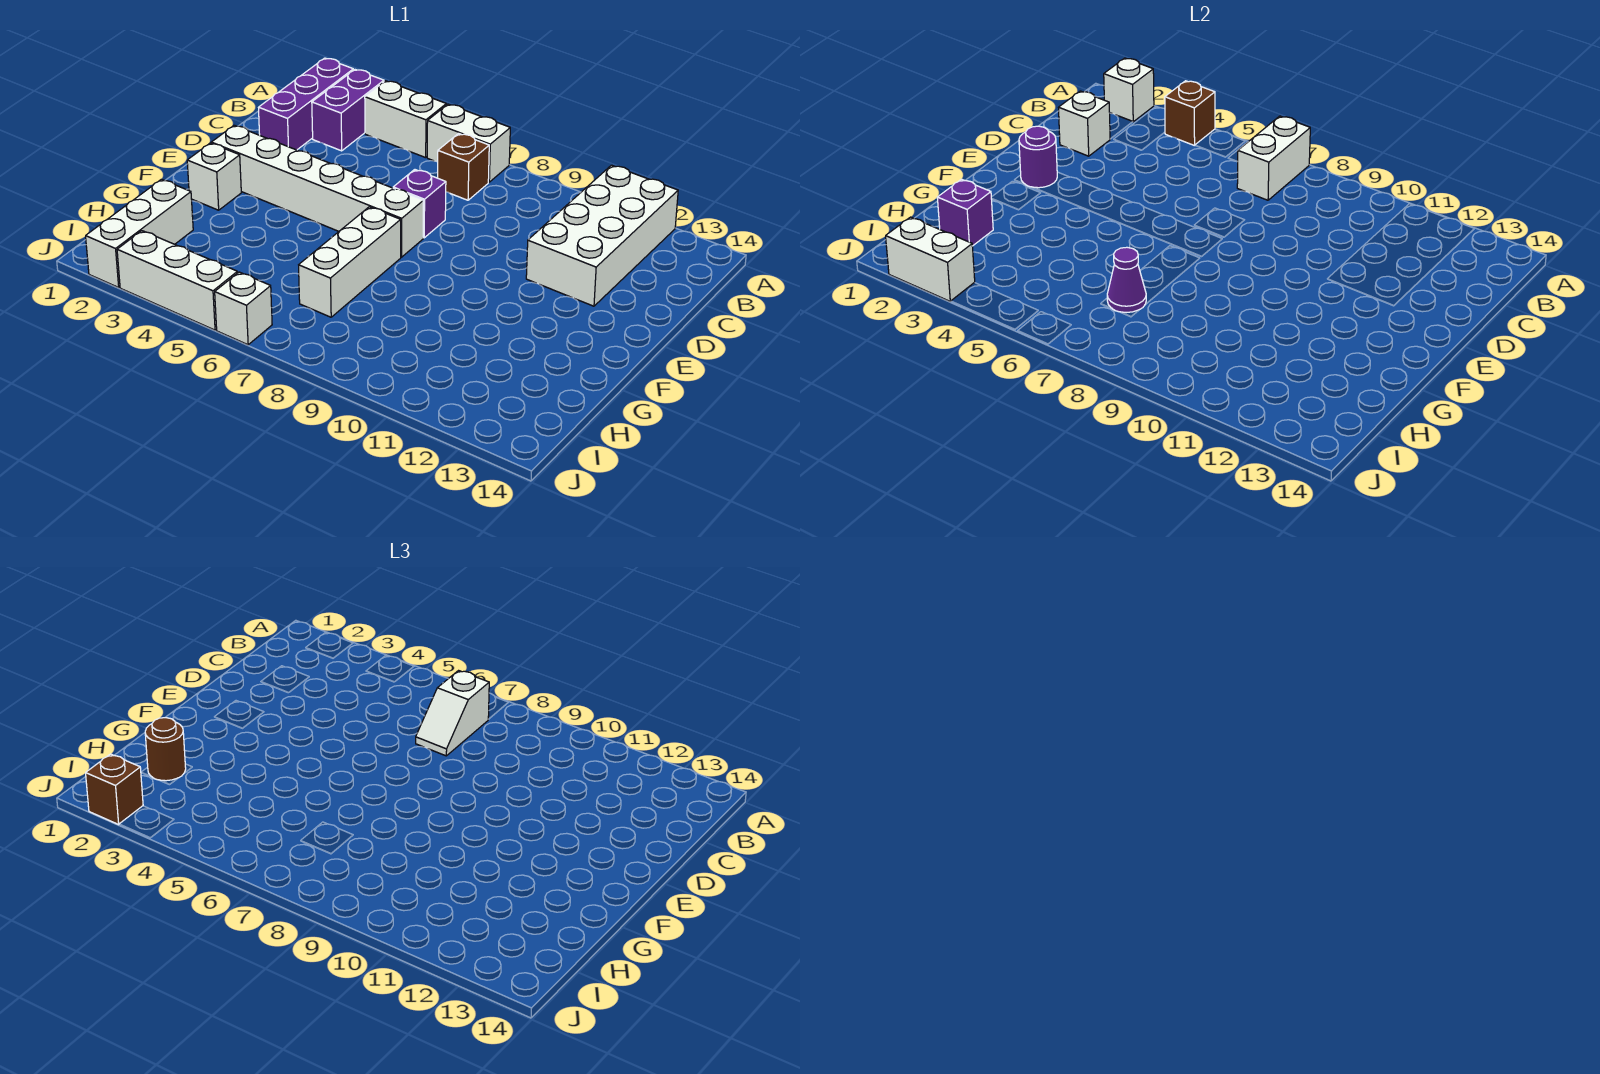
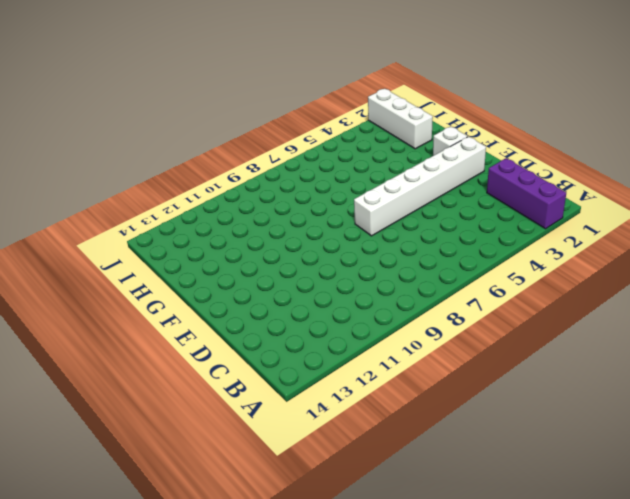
none -> purple brick A3:B3 level 1
none -> white brick A4:A5 level 1
none -> white brick A6:A7 level 1

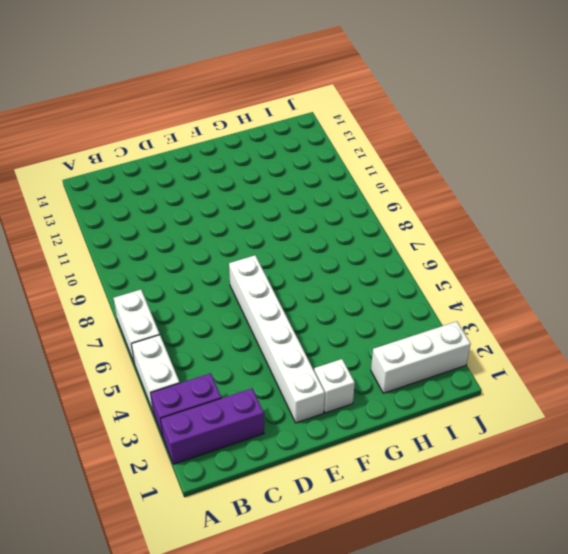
none -> white brick A11:D12 level 1
none -> brown brick B7 level 1
none -> purple brick D7 level 1

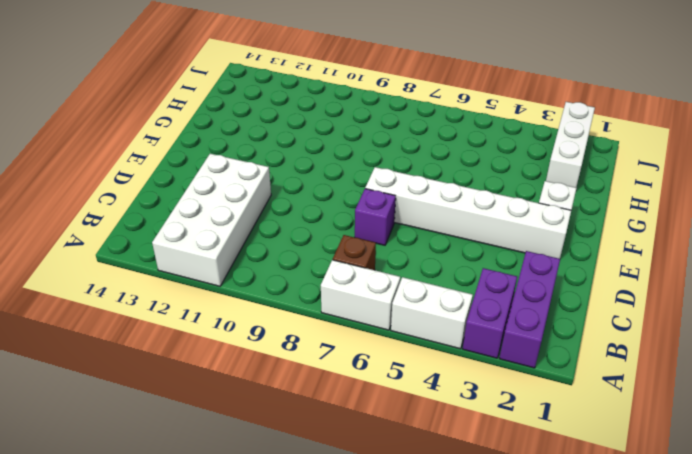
none -> white brick F7:H7 level 1
none -> white brick J3:J5 level 1
none -> white brick J6 level 1

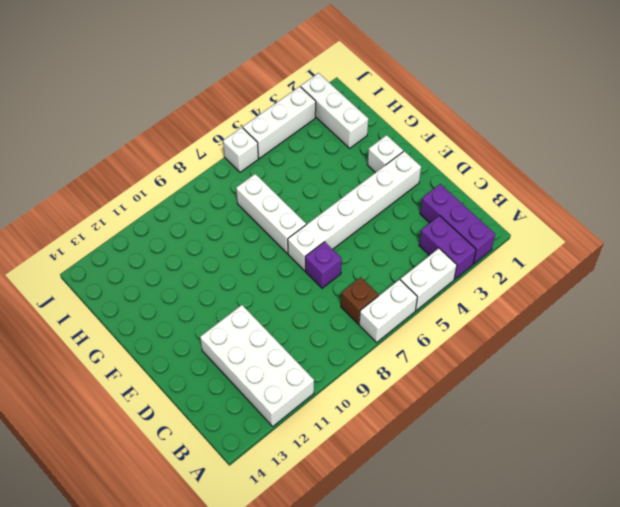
none -> white brick A2 level 2
none -> brown brick A4 level 2
none -> white brick A7:B7 level 2

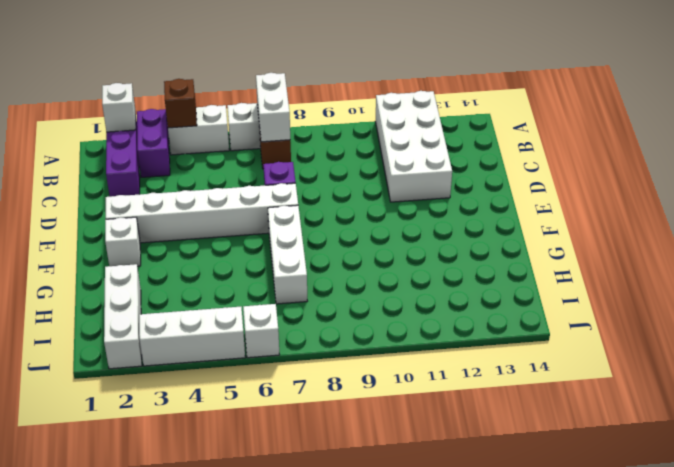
none -> white brick C2 level 2
none -> purple round brick E2 level 2
none -> purple brick H2 level 2

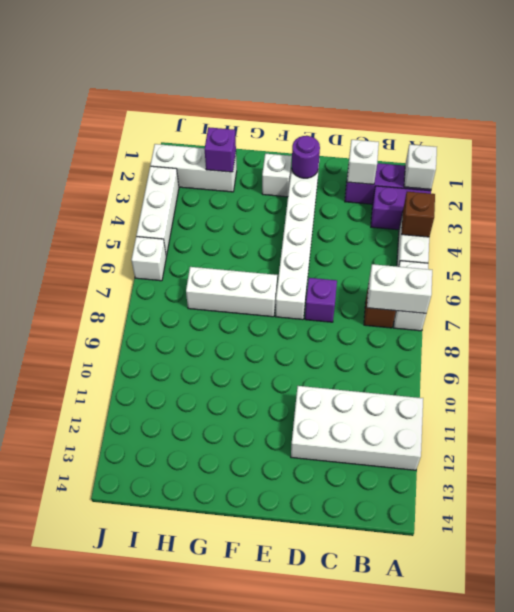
none -> purple cone H7 level 2
none -> white brick J2:J3 level 2
none -> white slope B7:C7 level 3 top B

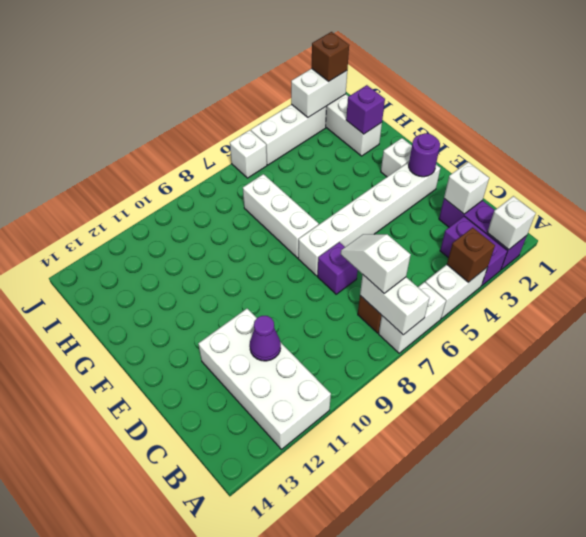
purple cone C11 level 2 -> purple cone H7 level 2
none -> brown round brick H2 level 3

